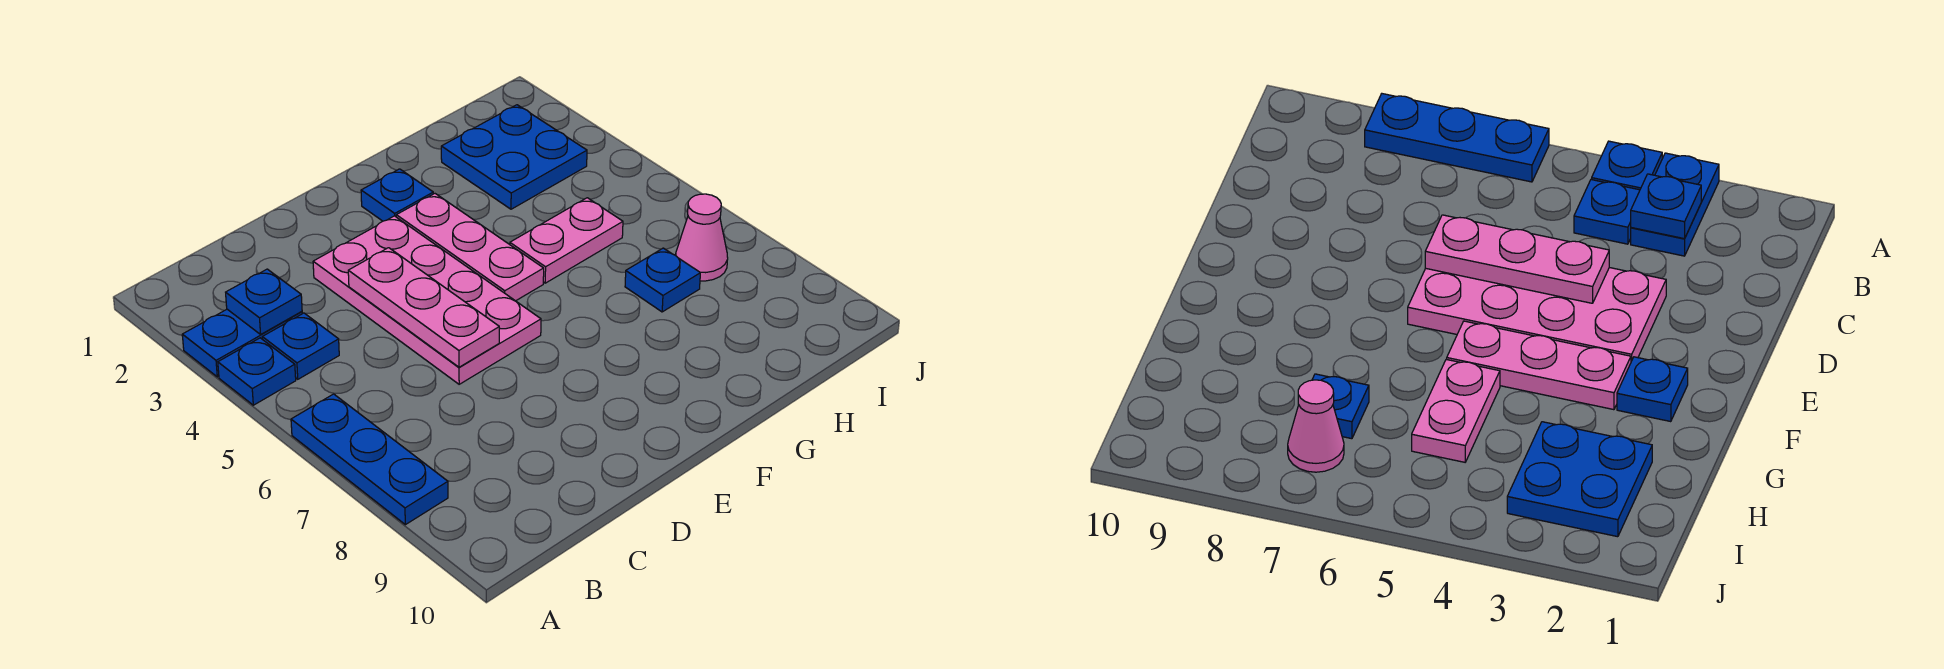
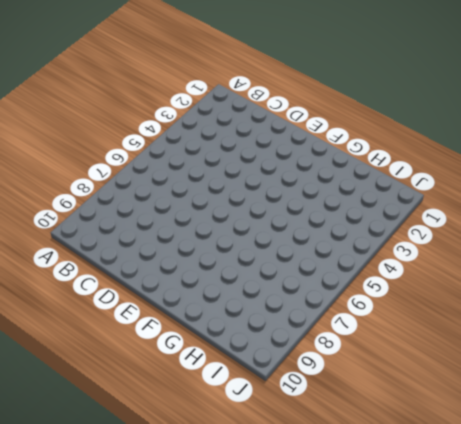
none -> blue plate A3:B3 level 1
none -> blue plate A4 level 1
none -> blue plate A6:A8 level 1

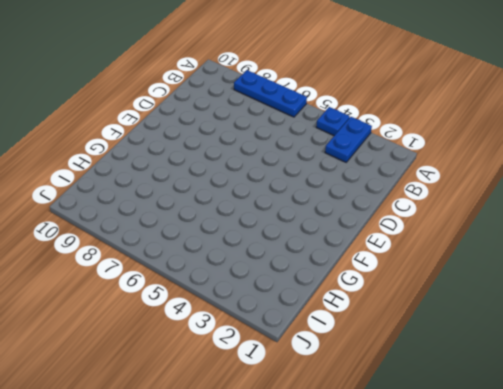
none -> blue plate B4 level 1
none -> pink plate D3:E6 level 1
none -> blue plate F2 level 1

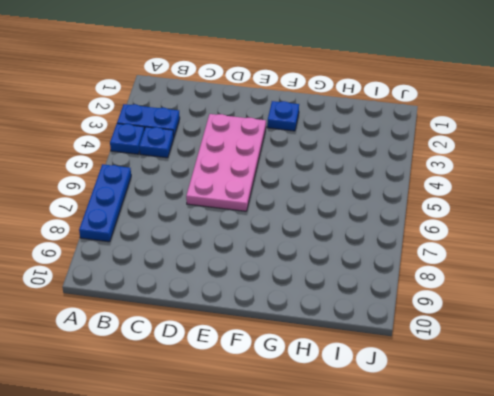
none -> pink plate F3:F5 level 1
none -> pink plate G5:H5 level 1
none -> blue plate H2:I3 level 1

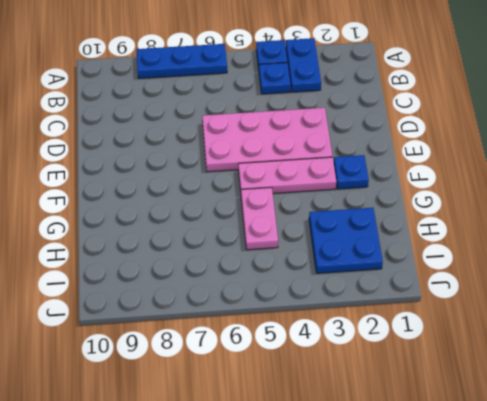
none -> blue plate H7 level 1
none -> pink cone I7 level 1
none -> blue plate B3 level 2

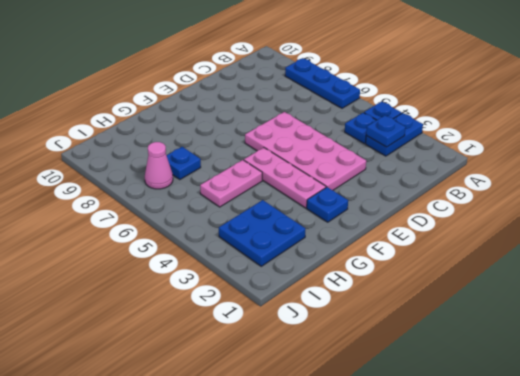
none -> pink plate D4:D6 level 2

